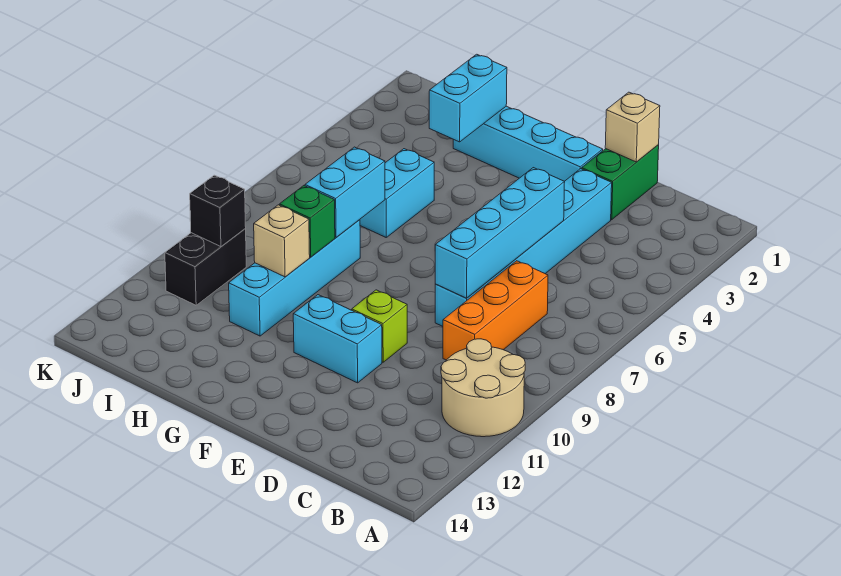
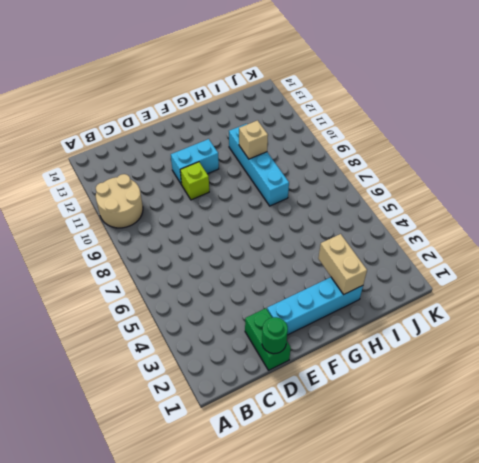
green round brick D1 level 2 -> tan brick D1 level 2
tan brick H2:H3 level 2 -> cyan brick H2:H3 level 2
none -> orange brick C7:C9 level 1
none -> cyan brick D3:D8 level 1
none -> cyan brick H5:H6 level 1

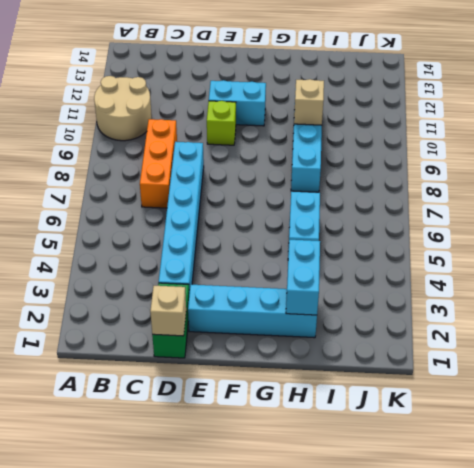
none -> black brick J10:J11 level 1
none -> cyan brick D5:D8 level 2
none -> cyan brick H7:H8 level 2

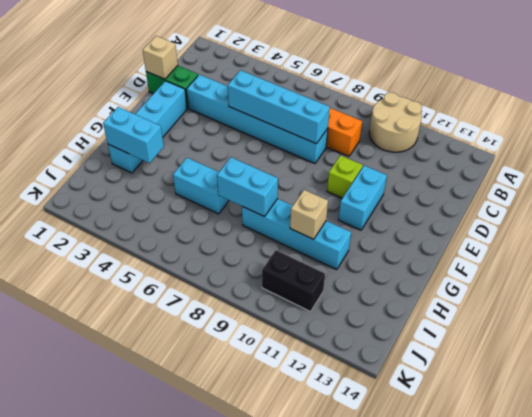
none -> green brick H9 level 2
none -> black brick J10 level 2

